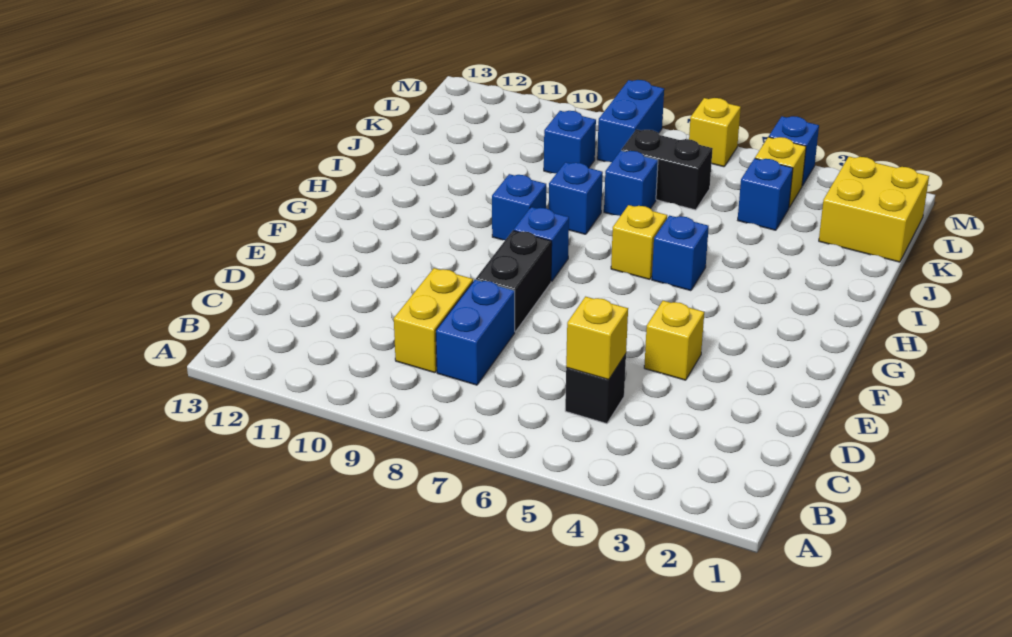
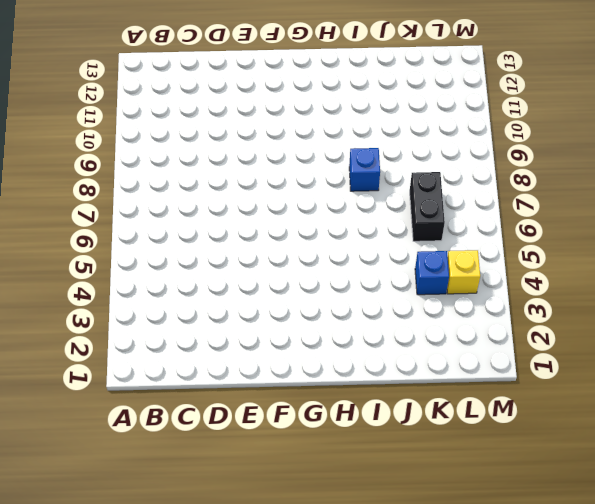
none -> black brick C5 level 1
none -> blue brick C8:D8 level 1
none -> yellow brick C9:D9 level 1

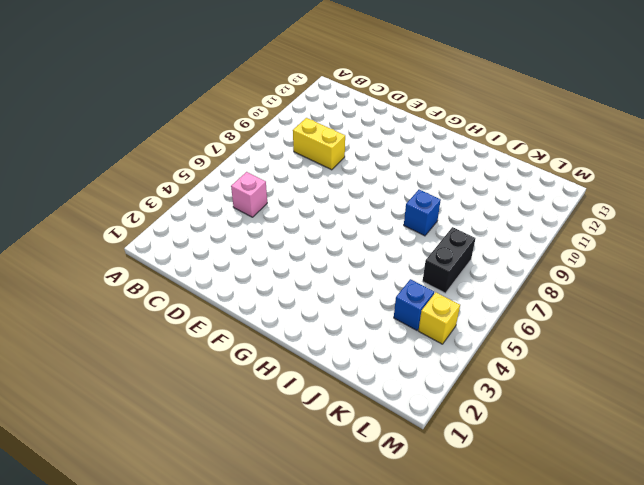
pink brick C5 level 1 -> black brick C5 level 1
none -> blue brick C8:D8 level 1
none -> yellow brick E4 level 1
none -> black brick E8:F8 level 1

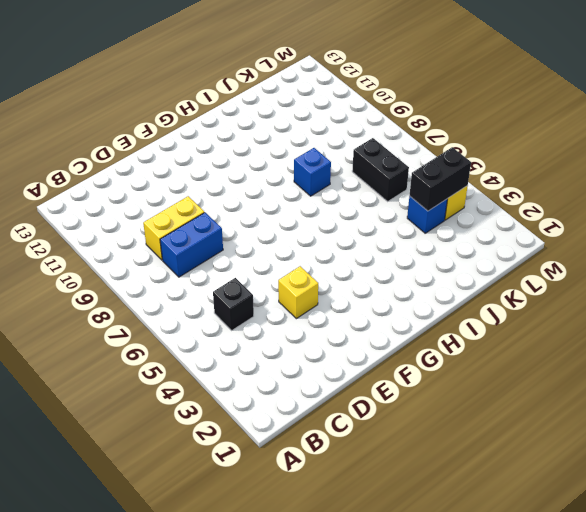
black brick K4:L4 level 2 -> black brick E8:F8 level 1
none -> blue brick G8 level 1
none -> blue brick H5 level 1
none -> yellow brick H6 level 1

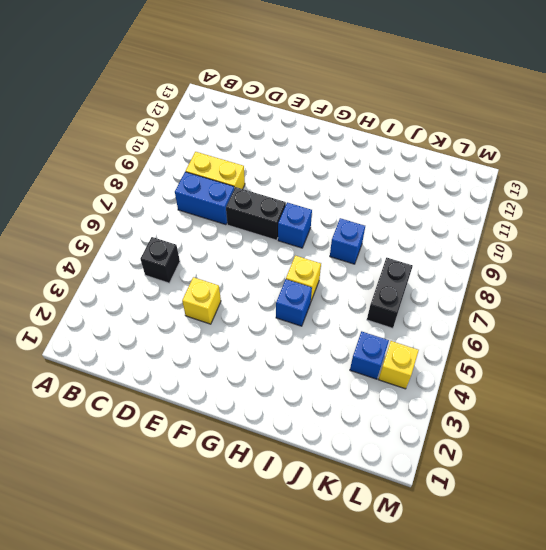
none -> blue brick H9 level 1
none -> blue brick J7 level 1
none -> yellow brick K1:L2 level 1

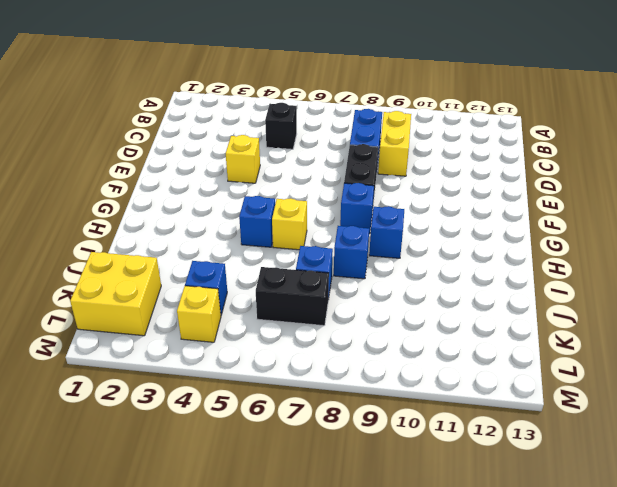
none -> blue brick K9 level 1
none -> blue brick L8:M8 level 1
none -> blue brick M4 level 1

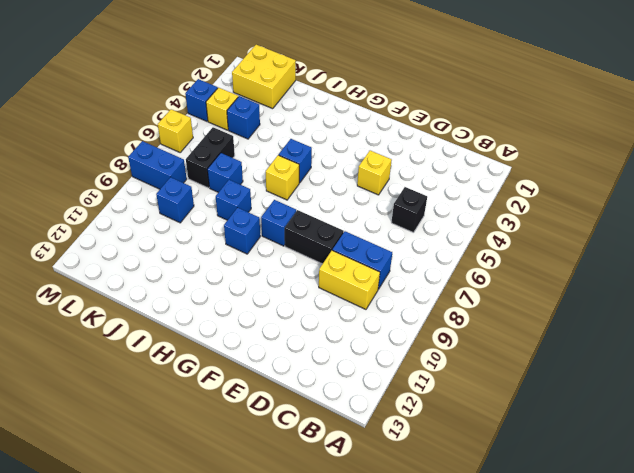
none -> yellow brick C5 level 2

